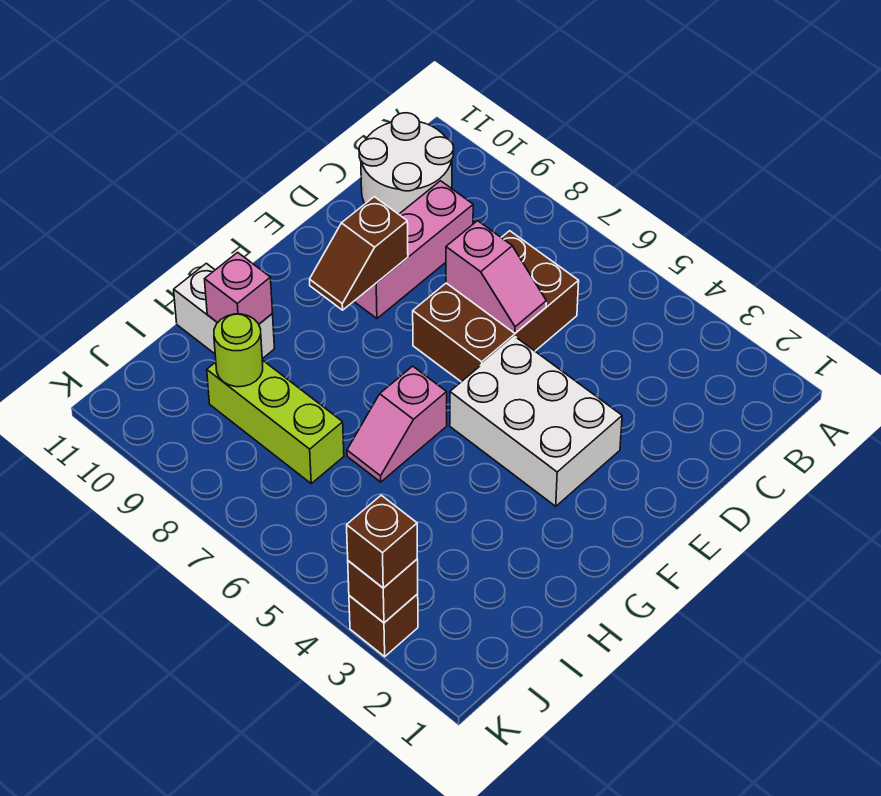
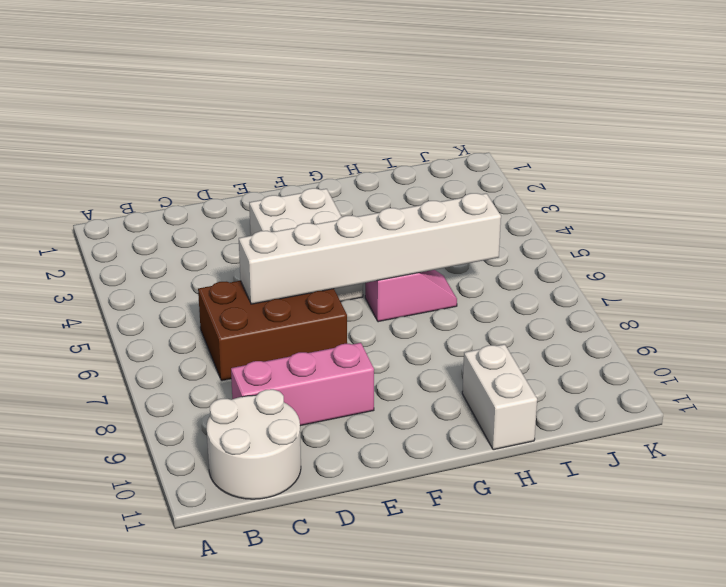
white brick D6:I6 level 2 -> pink slope D6:D7 level 2 top 7
none -> lime brick I7:I9 level 1
none -> brown brick K3 level 1
none -> brown slope E9:F9 level 2 top E

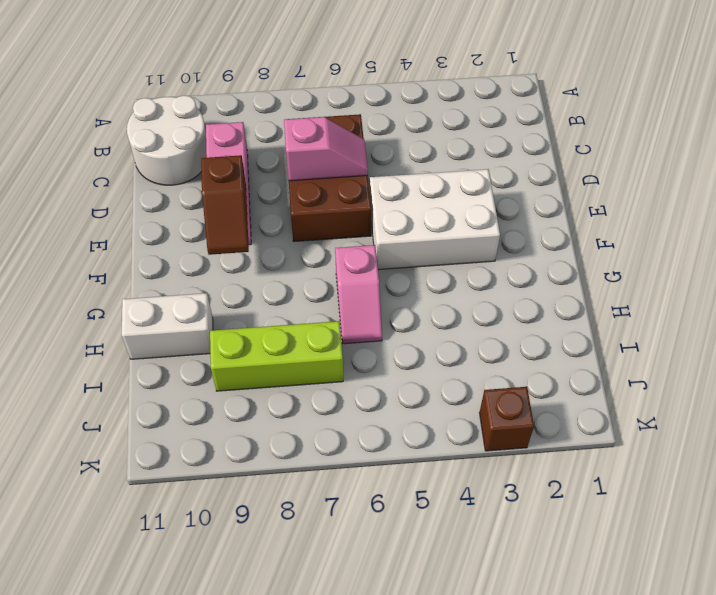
none -> pink brick H10 level 2
none -> lime round brick I9 level 2
none -> brown brick K3 level 2

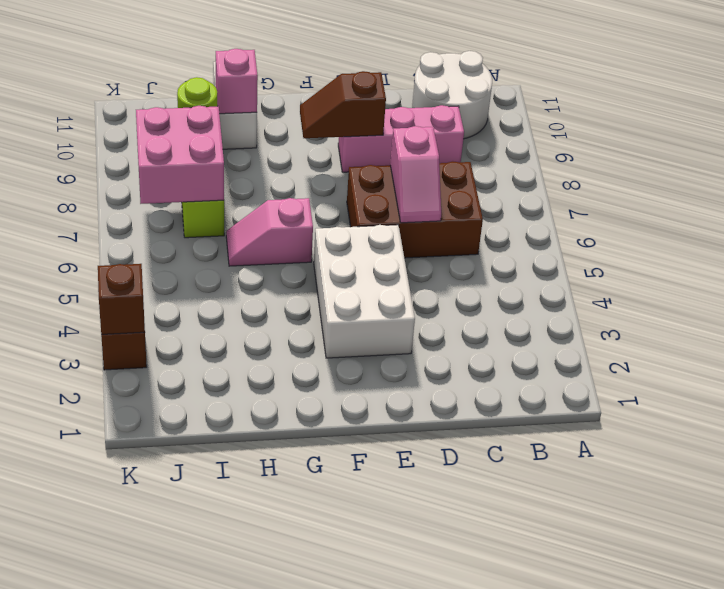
pink brick I7:J8 level 2 -> none
none -> brown brick K3 level 3

